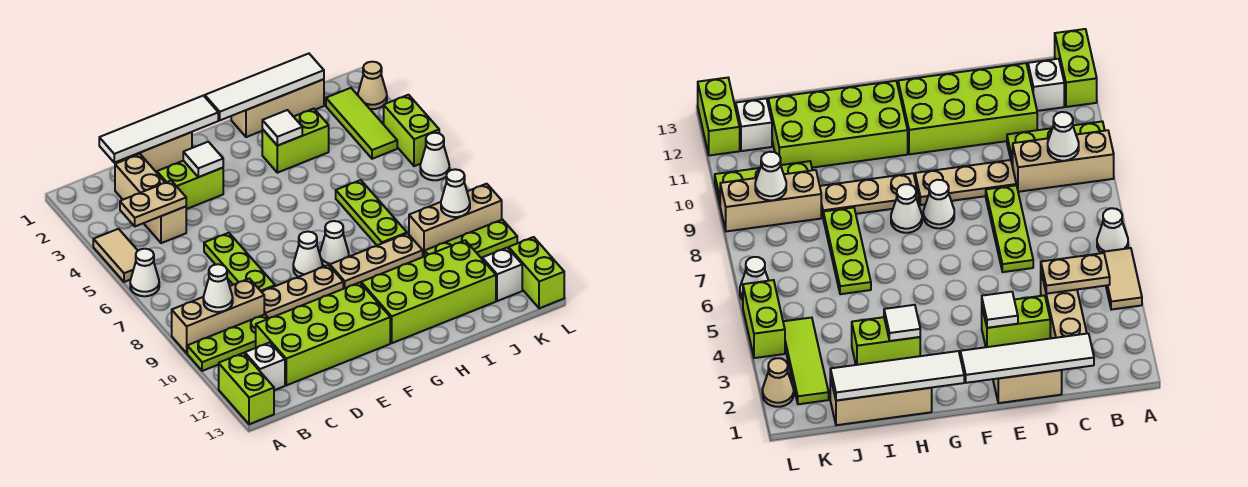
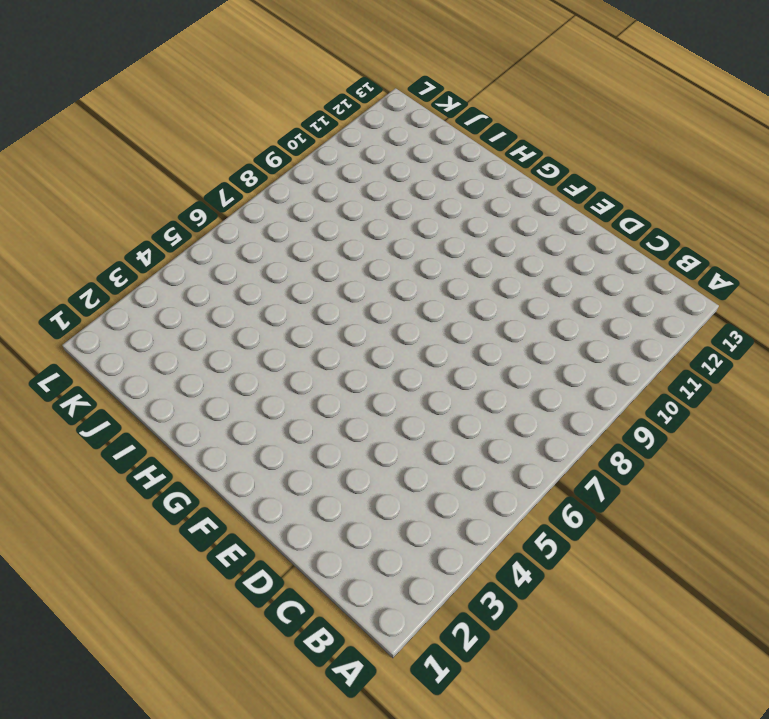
none -> tan tile A4:A5 level 1
none -> white cone A6 level 1
none -> tan brick A9:C9 level 1
none -> lime plate A10:C10 level 1

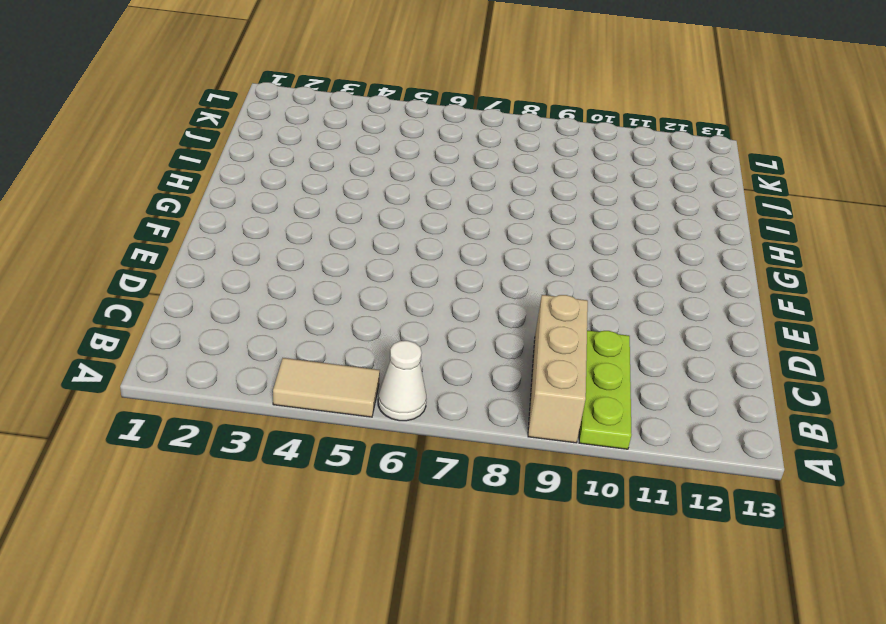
none -> lime brick A12:A13 level 1
none -> white brick B12 level 1
none -> tan brick C2:C4 level 1
none -> lime brick C11:F12 level 1

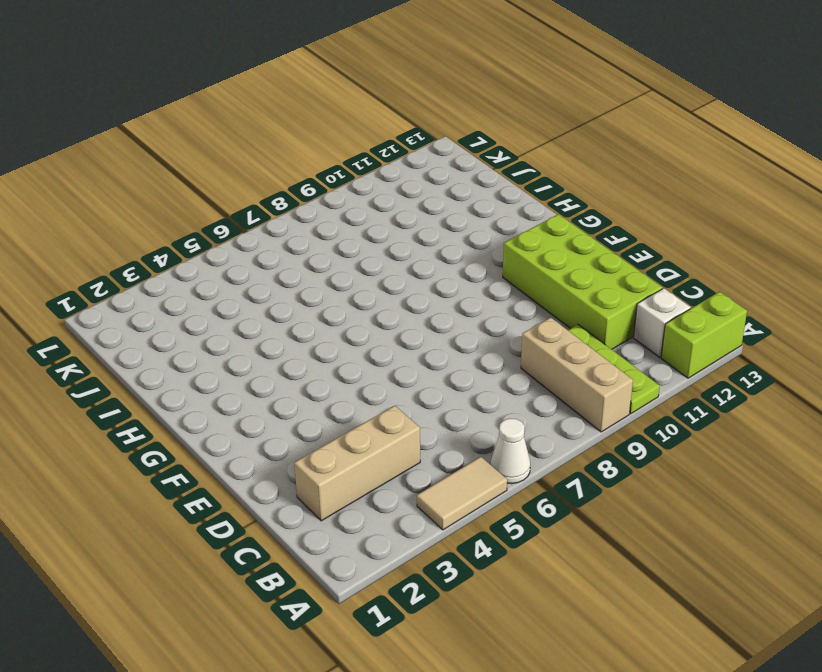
none -> tan brick D1:E1 level 1
none -> lime brick D3:E3 level 1
none -> lime plate D6:D8 level 1
none -> tan plate D9:F9 level 1

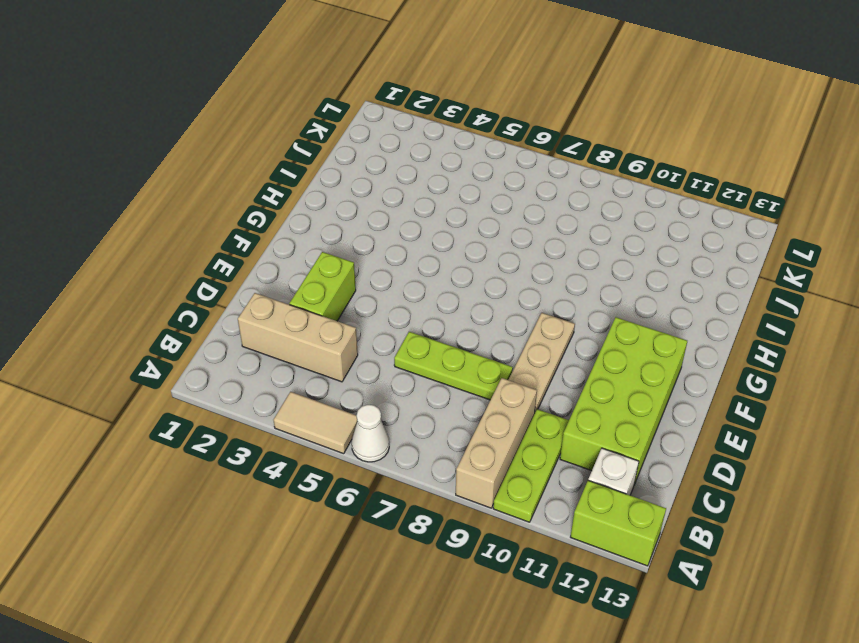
none -> tan brick D1:E1 level 1
none -> white cone F8 level 1
none -> white cone G8 level 1
none -> tan plate G9:I9 level 1

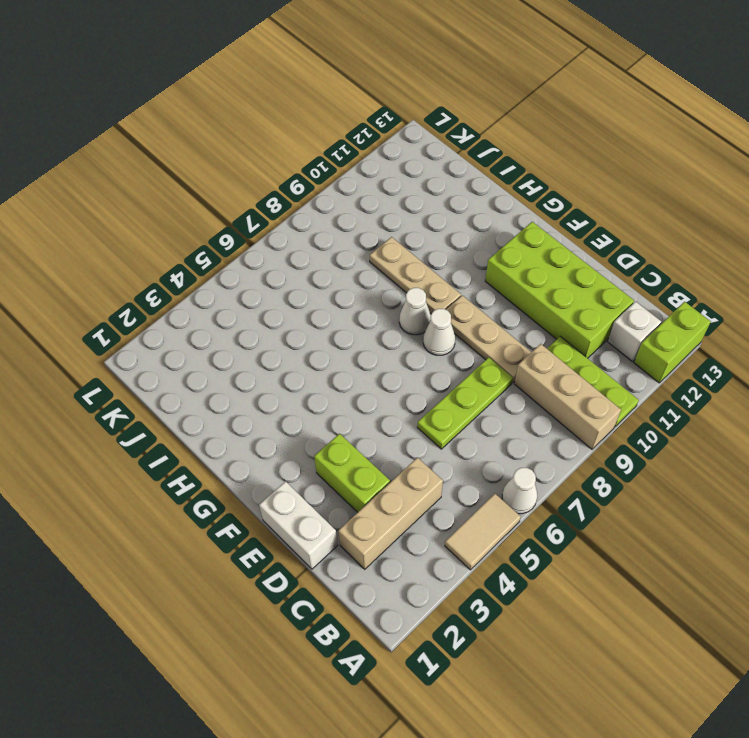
white brick D1:E1 level 1 -> tan brick D1:E1 level 1
none -> lime brick G11:J12 level 1
none -> tan brick H1:J1 level 1
none -> lime brick H3:I3 level 1
none -> lime plate I6:I8 level 1

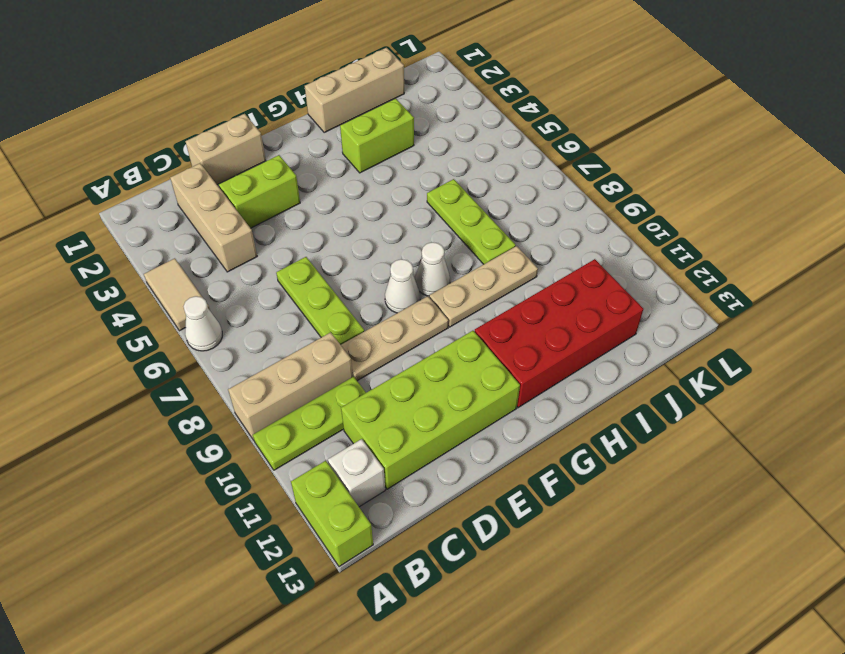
red brick G11:J12 level 1 -> lime brick G11:J12 level 1
none -> tan brick J9:L9 level 1
none -> lime plate J10:L10 level 1
none -> lime tile K2:K4 level 1
none -> white brick K12 level 1

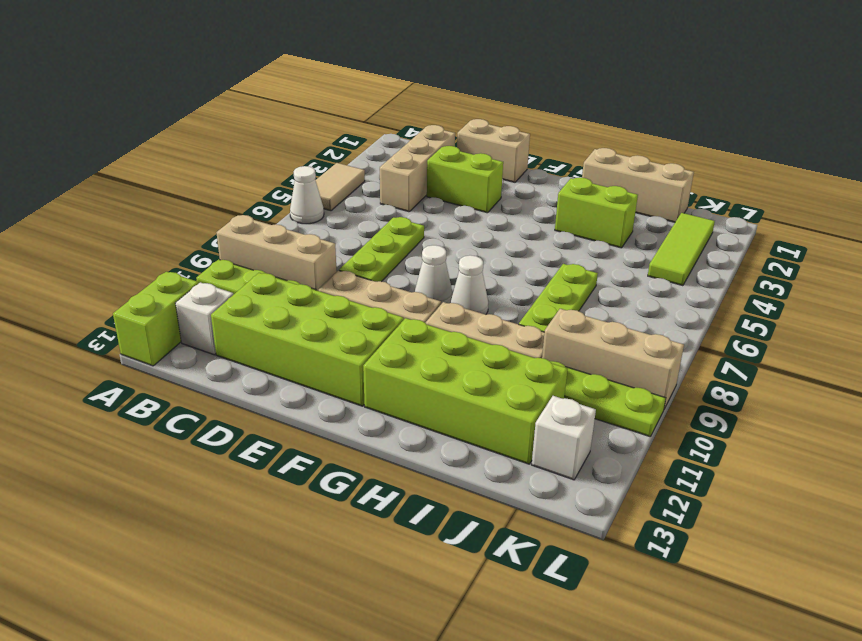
none -> tan cone L2 level 1
none -> lime brick L4:L5 level 1
none -> white cone L6 level 1
none -> lime brick L12:L13 level 1

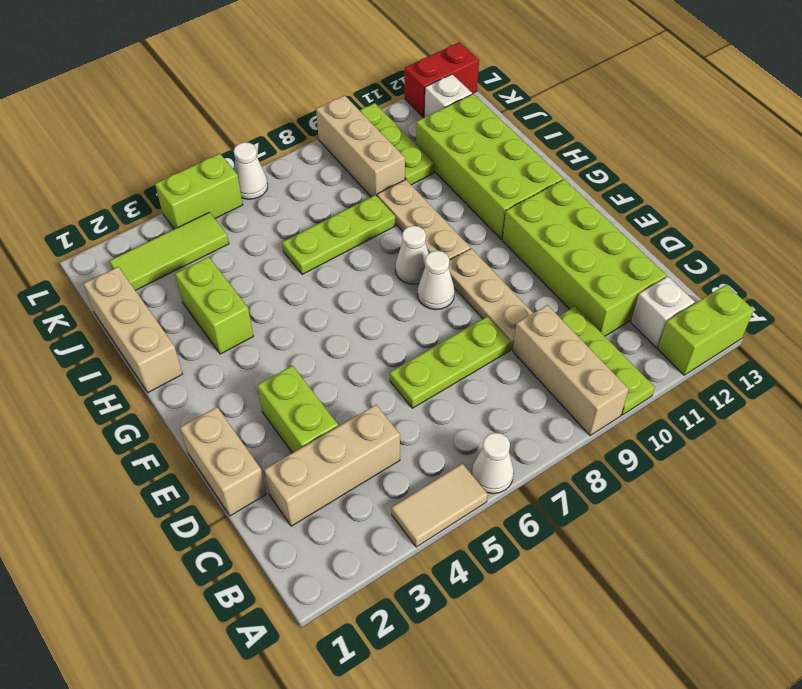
red brick L12:L13 level 1 -> lime brick L12:L13 level 1
none -> tan cone L2 level 1
none -> tan plate B4:C4 level 2
none -> white cone B9 level 2
none -> white tile C1:F1 level 2

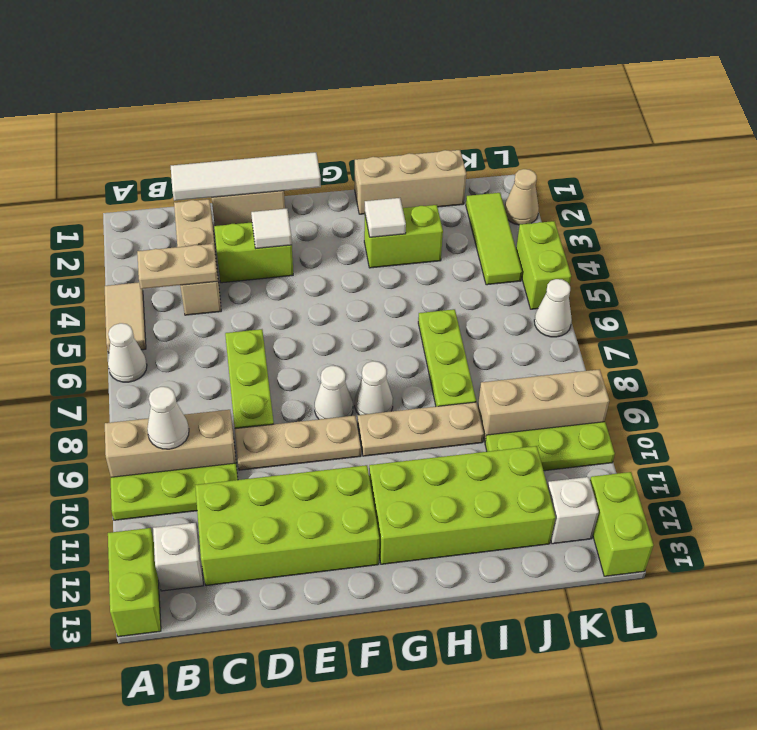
none -> white tile G1:J1 level 2
none -> white cone K9 level 2

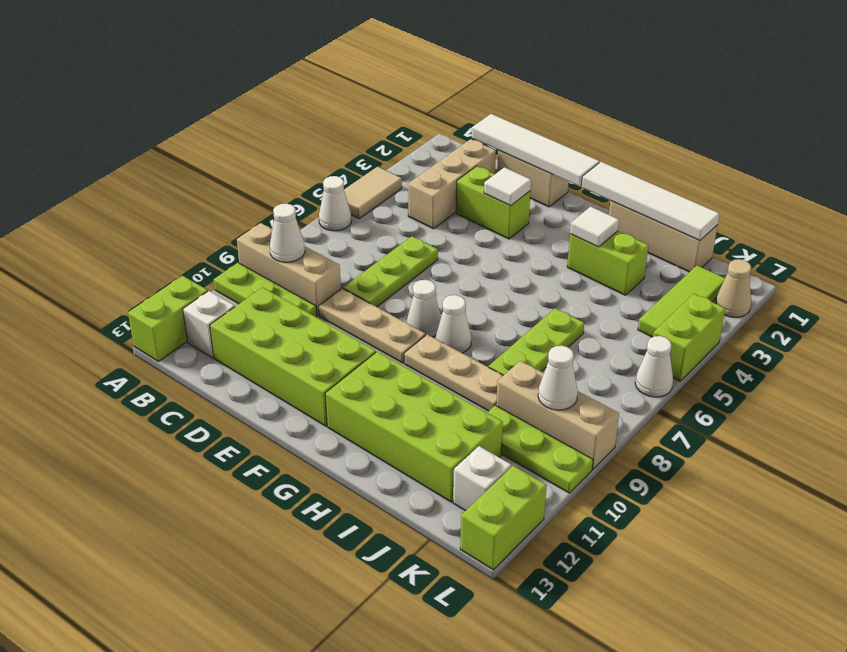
none -> tan plate B4:C4 level 2

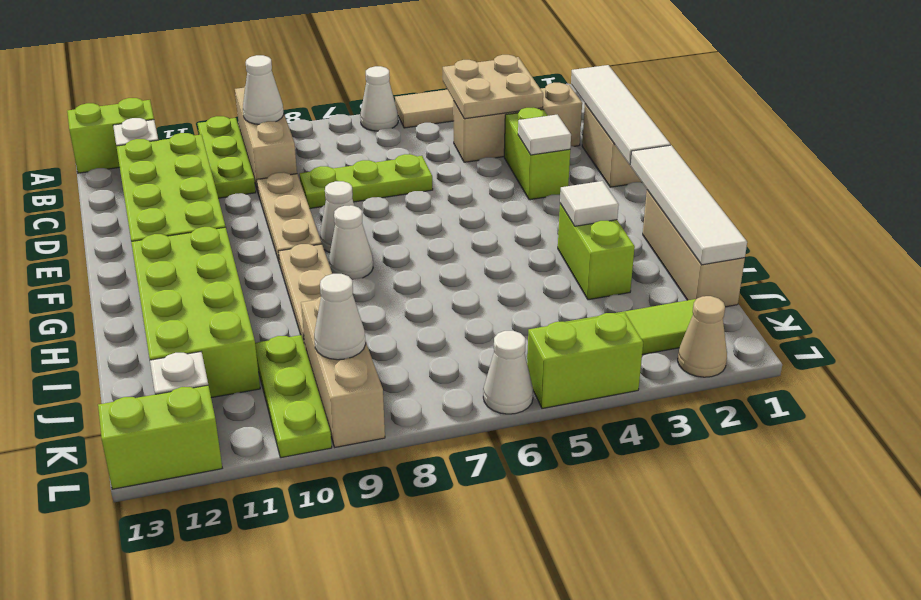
tan plate B3:C4 level 2 -> tan plate B4:C4 level 2
none -> lime plate I6:I8 level 1

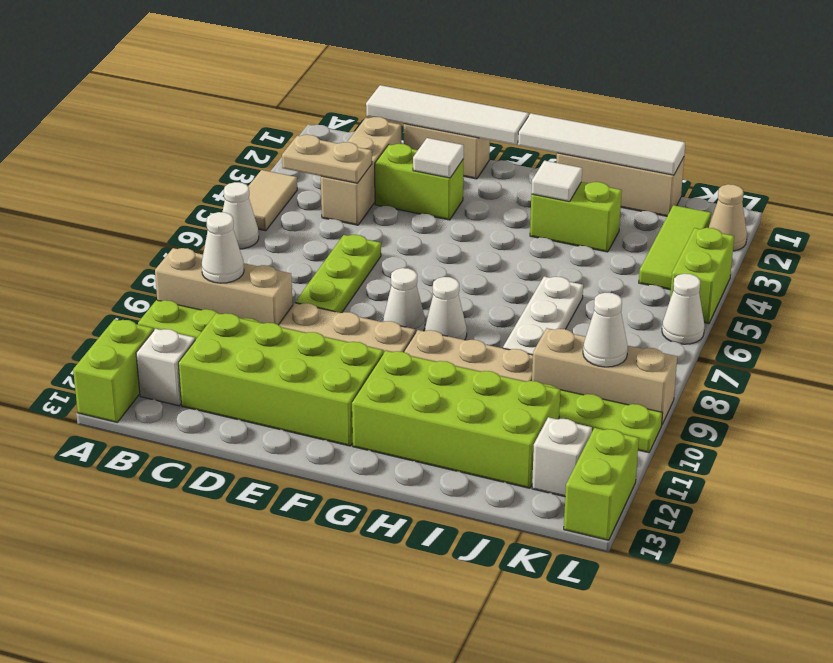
white plate I6:I8 level 1 -> lime plate I6:I8 level 1

